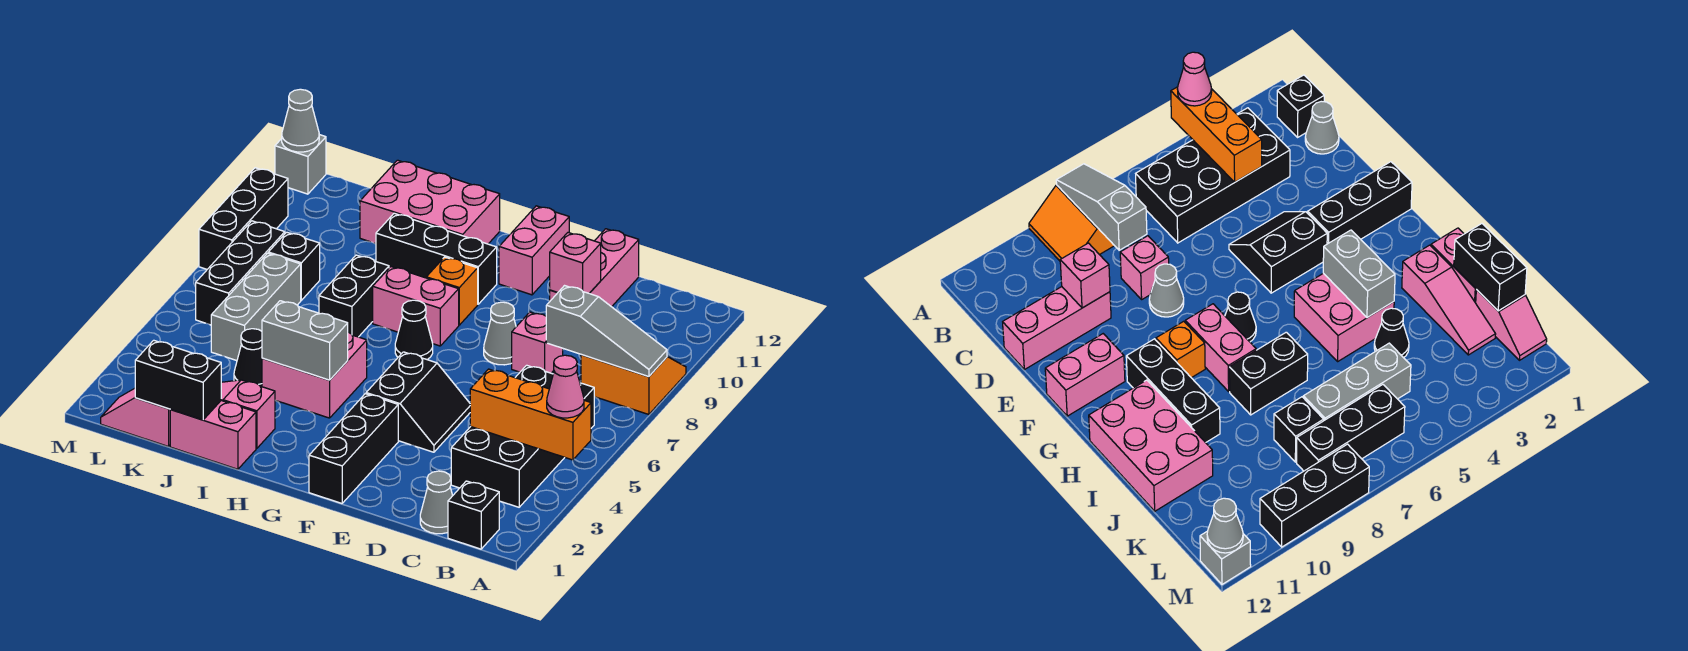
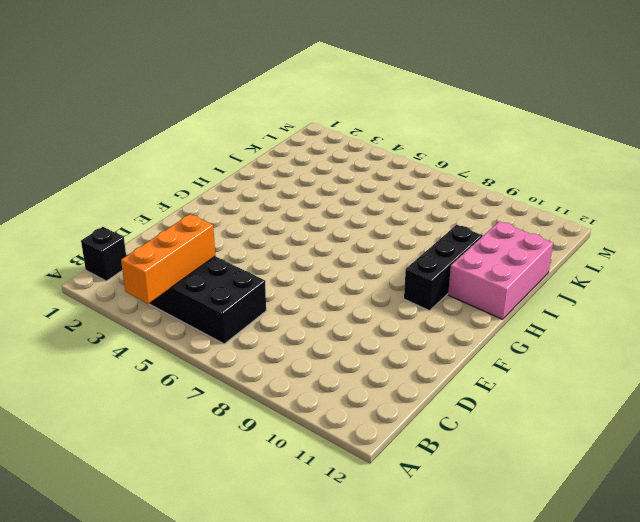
none -> orange slope A8:B9 level 1 top 8
none -> grey cone C1 level 1
none -> pink brick D8 level 1
none -> pink brick D10:D12 level 1

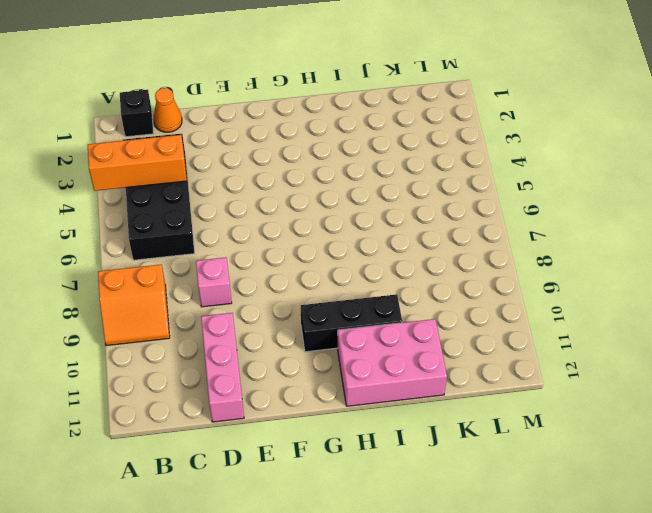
orange cone C1 level 1 -> grey cone C1 level 1
none -> black slope E4:F5 level 1 top F
none -> grey cone E8 level 1
none -> black brick F1:F3 level 1
none -> pink brick F11:F12 level 1

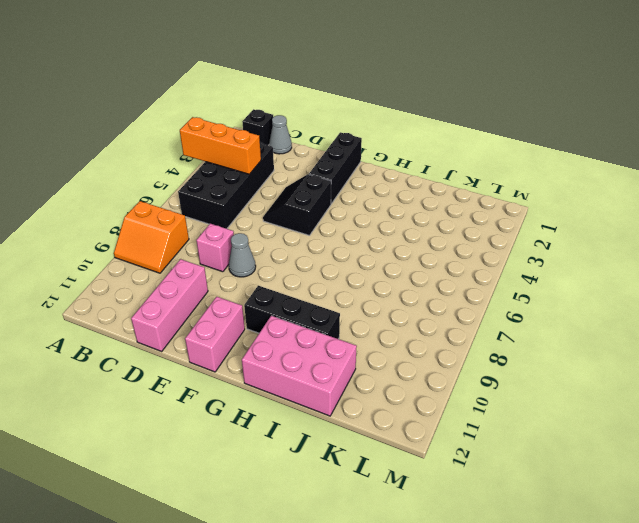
none -> black cone G7 level 1
none -> pink brick G8:H8 level 1
none -> orange brick G9 level 1
none -> pink brick H4:I5 level 1

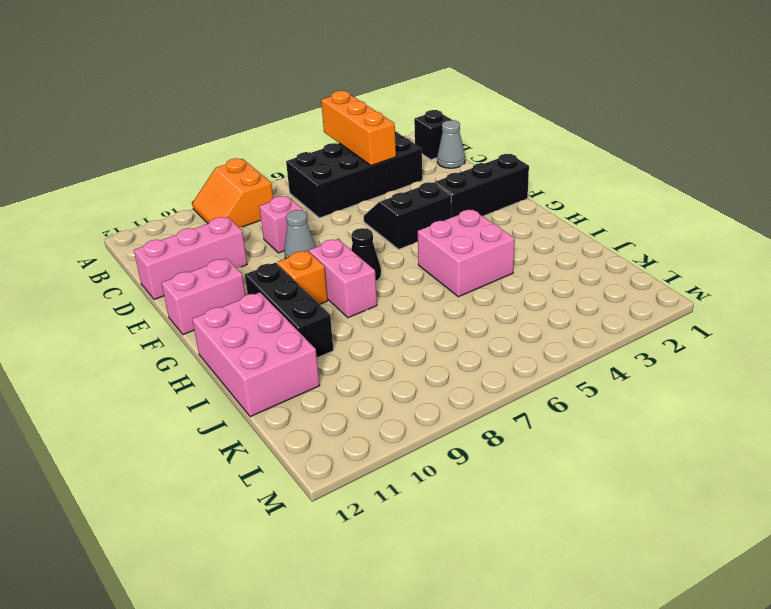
none -> pink brick I1:J1 level 1
none -> pink slope I2:K2 level 1 top I
none -> black brick I7:I8 level 1
none -> black cone J4 level 1

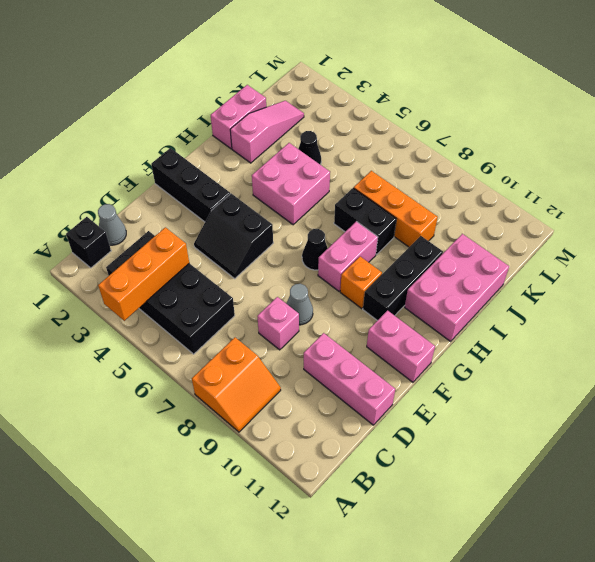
orange brick J7:J9 level 1 -> none
none -> pink slope K1:L1 level 1 top K
none -> grey brick K5:K7 level 1
none -> black brick K8 level 1
none -> black brick L6:L8 level 1

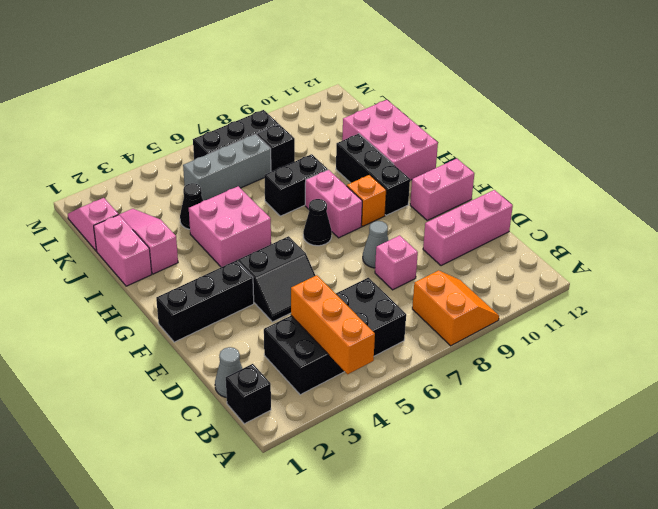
none -> black brick M8:M10 level 1
none -> grey brick M12 level 1
none -> grey slope A8:C8 level 2 top C
none -> pink brick D10 level 2

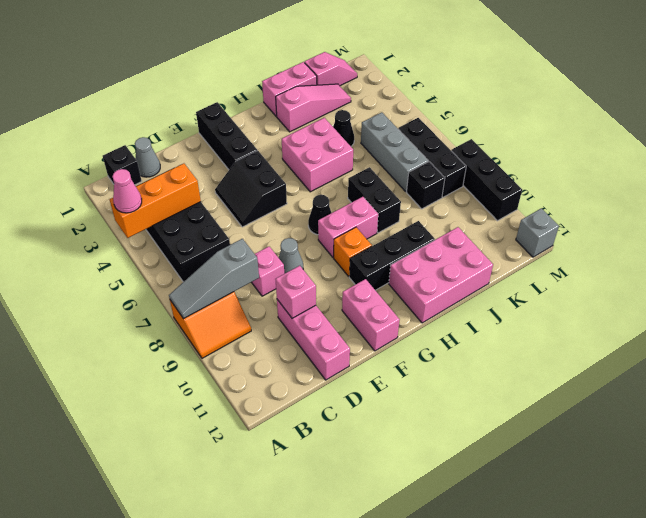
none -> grey brick H4:I4 level 2
none -> black brick J1:K1 level 2
none -> grey cone M12 level 2

